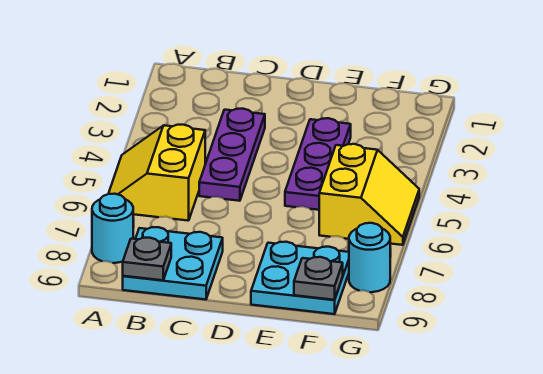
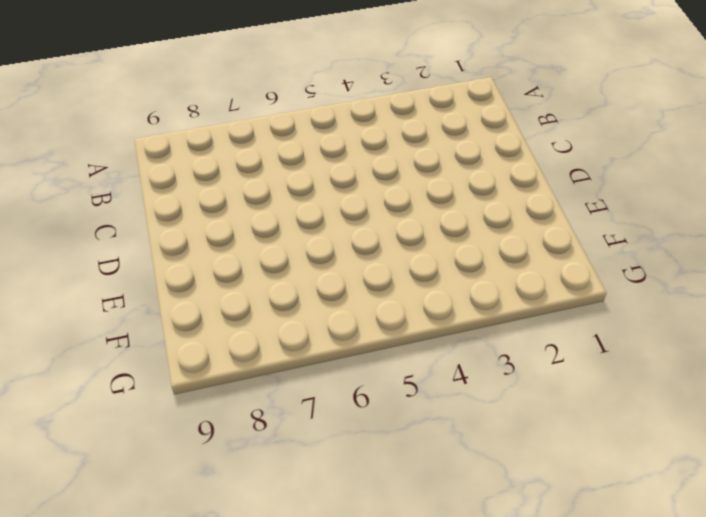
none -> yellow slope A5:B6 level 1 top B
none -> cyan round brick A8 level 1

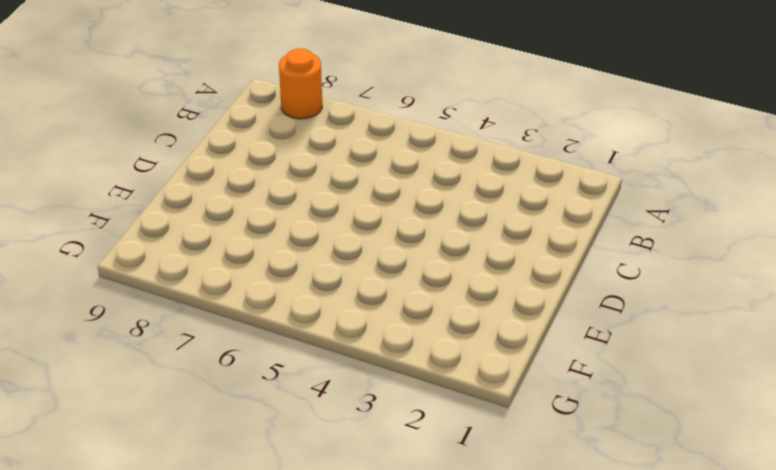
orange round brick A8 level 1 -> cyan round brick A8 level 1
none -> yellow slope A5:B6 level 1 top B
none -> cyan plate B8:C9 level 1

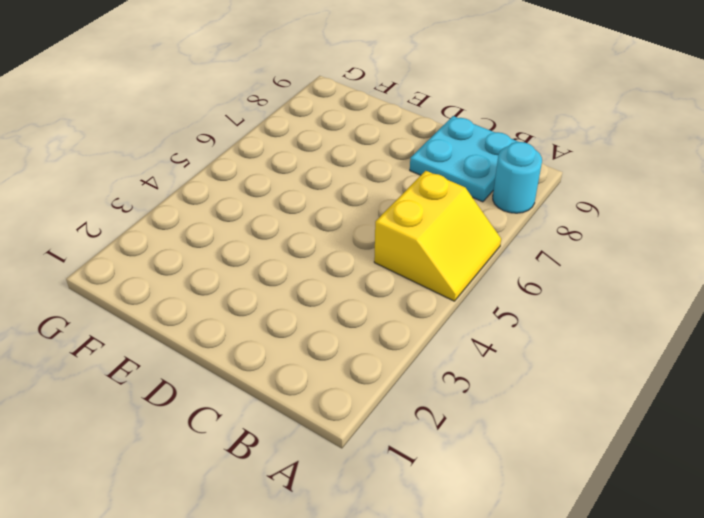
none -> purple plate C3:C5 level 1
none -> purple plate E3:E5 level 1

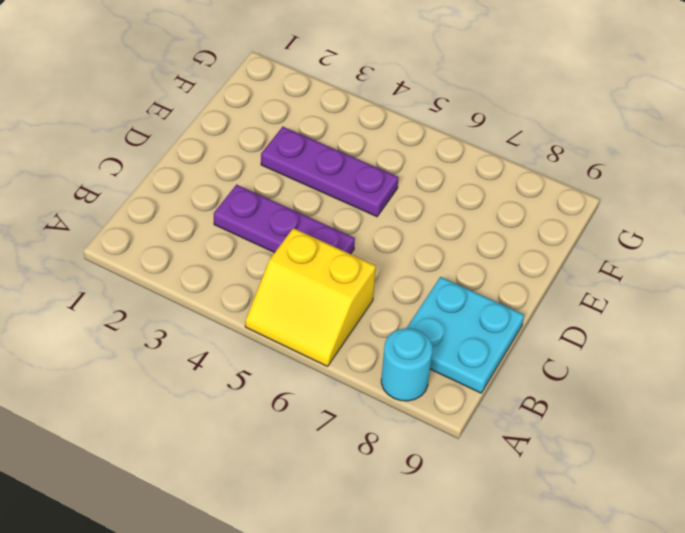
none -> cyan plate E8:F9 level 1
none -> yellow slope F5:G6 level 1 top F

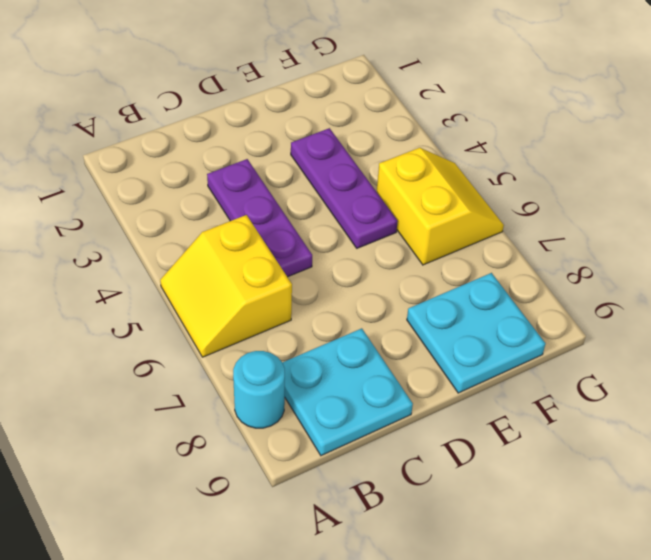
none -> cyan round brick G8 level 1
none -> grey plate B9 level 2

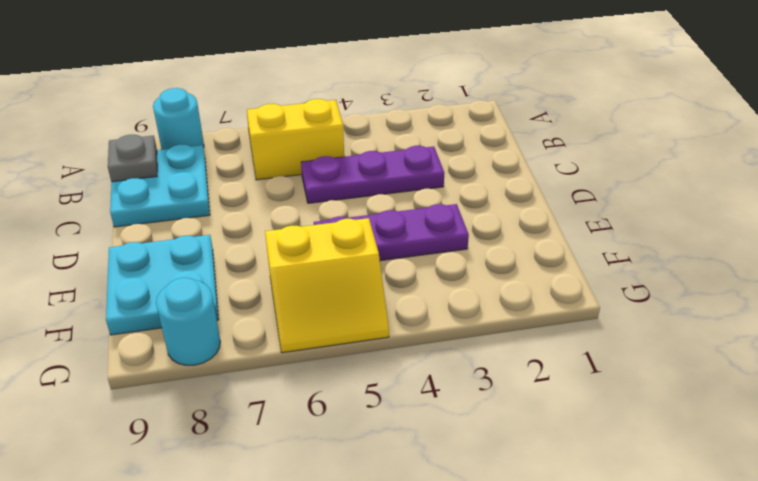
none -> grey plate F9 level 2

